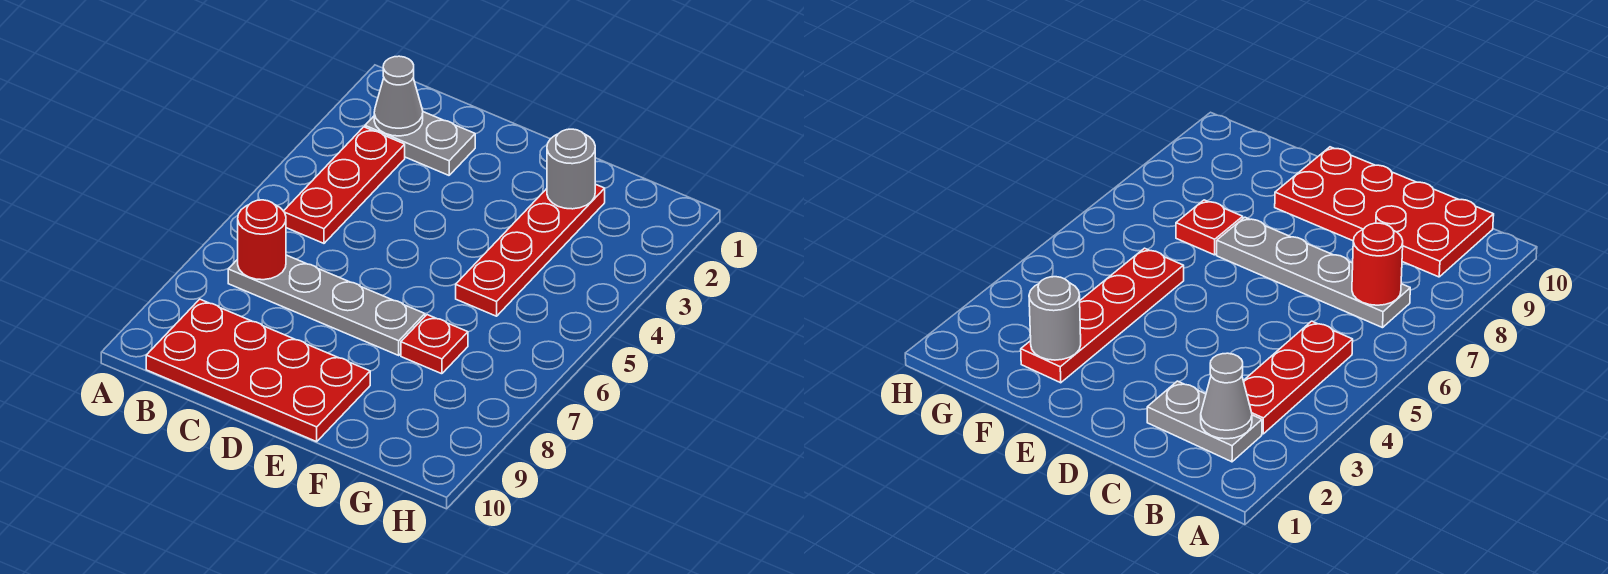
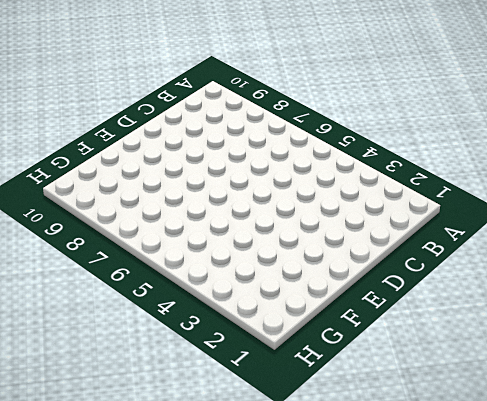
none -> grey plate B2:C2 level 1
none -> red plate B3:B5 level 1

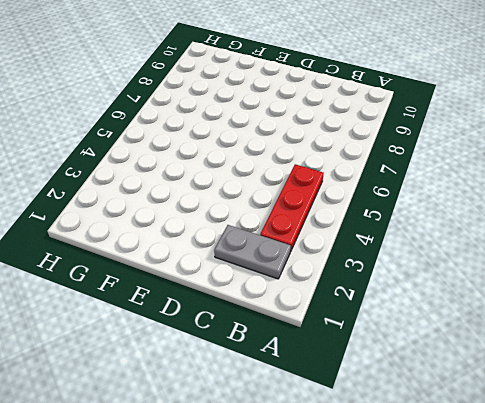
none -> grey plate B7:E7 level 1
none -> red plate B9:E10 level 1

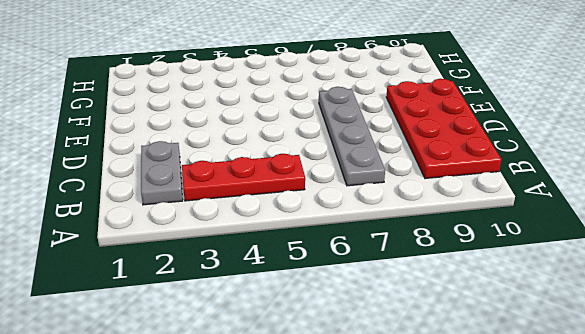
none -> red plate F2:F5 level 1
none -> red plate F7 level 1

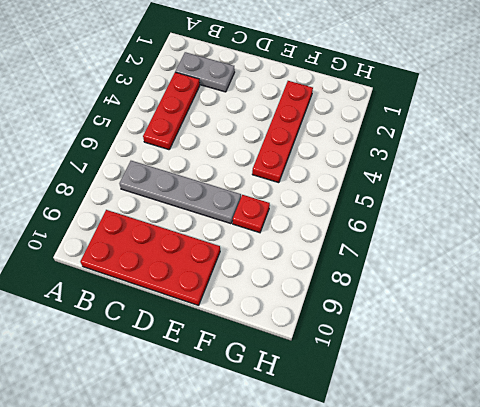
none -> grey cone B2 level 2
none -> red round brick B7 level 2

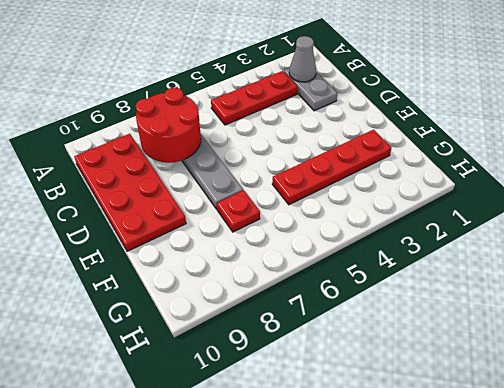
red round brick B7:C8 level 2 -> red round brick B7 level 2
none -> grey round brick F2 level 2

